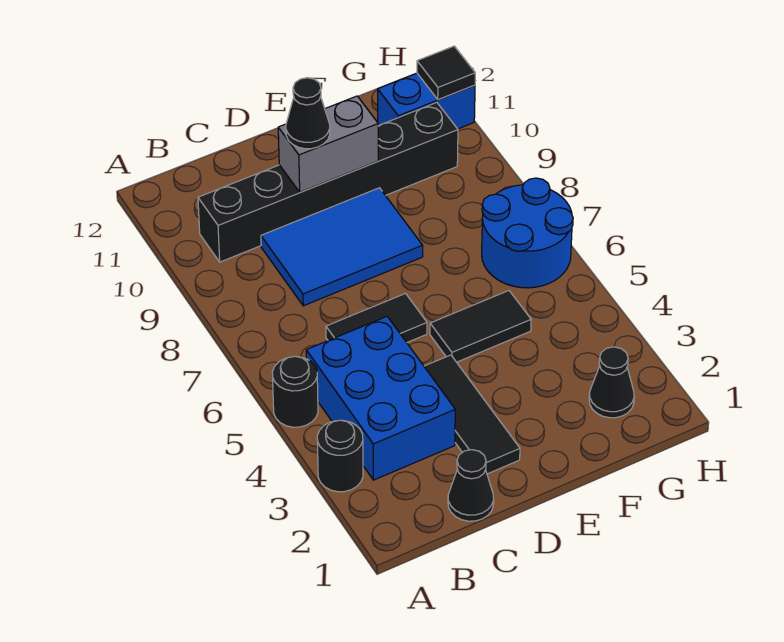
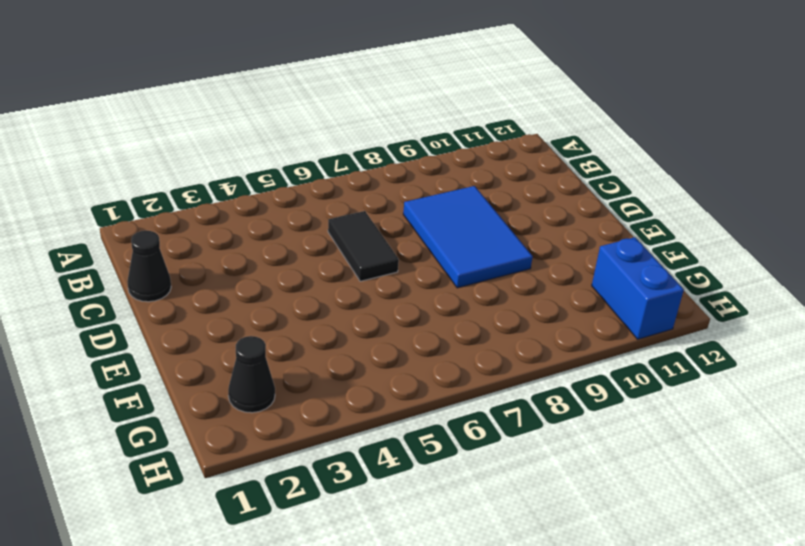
none -> black round brick A3 level 1
none -> black round brick A5 level 1
none -> blue brick B3:C5 level 1

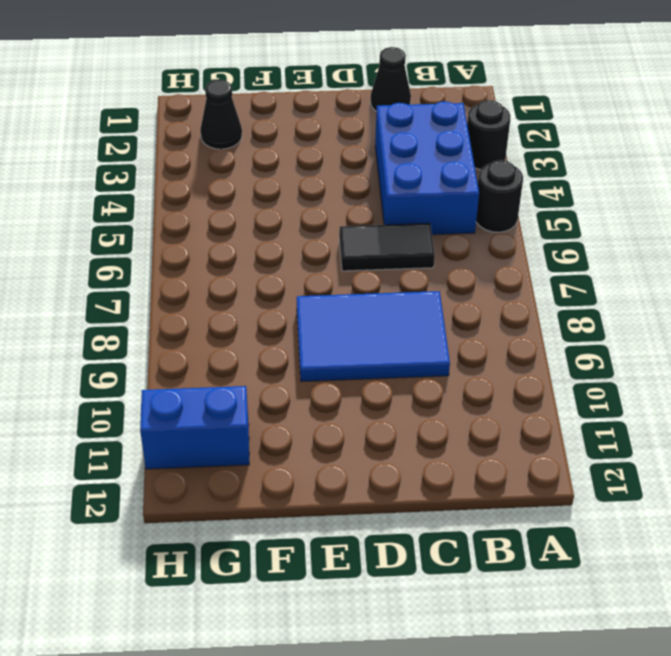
none -> black brick B10:G10 level 1
none -> black tile D2:D4 level 1
none -> black tile E5:F5 level 1

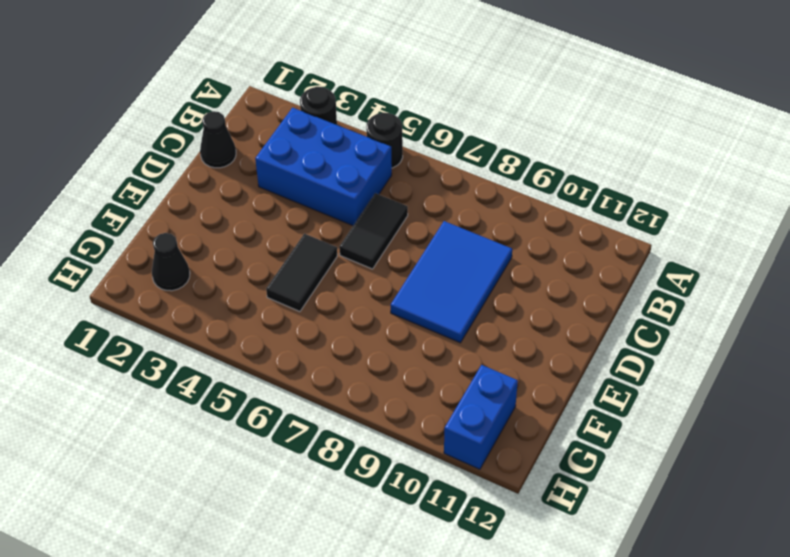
none -> black brick B10:G10 level 1
none -> black tile D2:D4 level 1
none -> blue round brick G6:H7 level 1

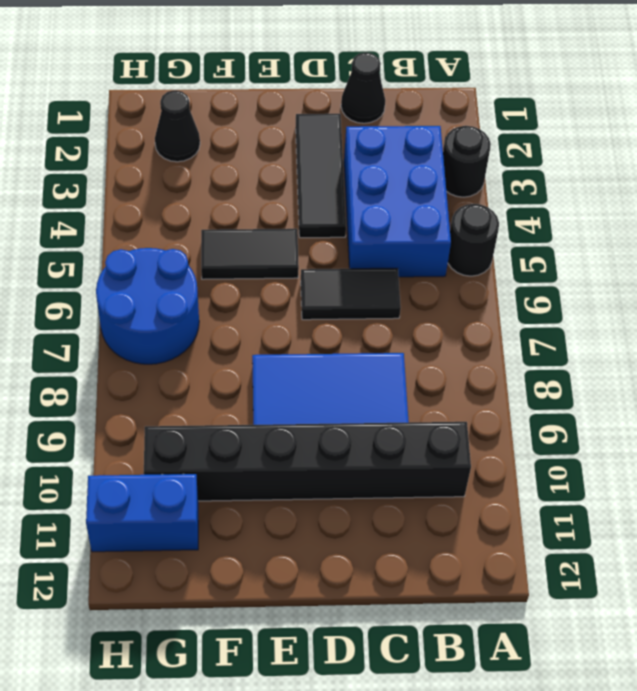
none -> grey brick D10:E10 level 2
none -> black tile H11 level 2
none -> black cone D10 level 3

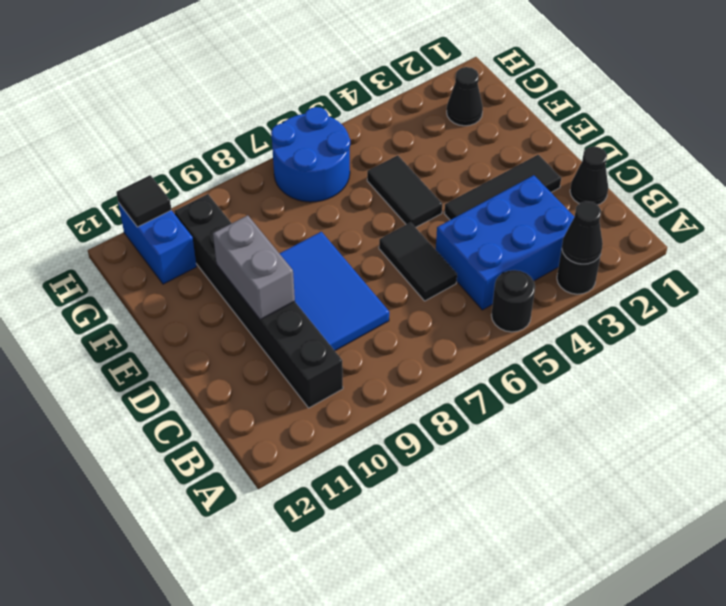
black cone A3 level 2 -> black cone D10 level 3

